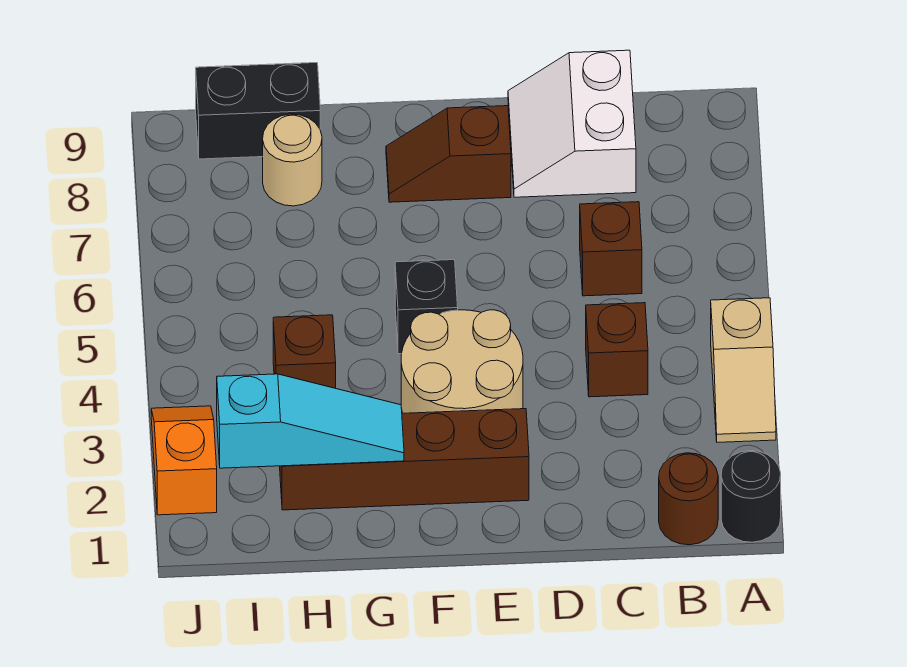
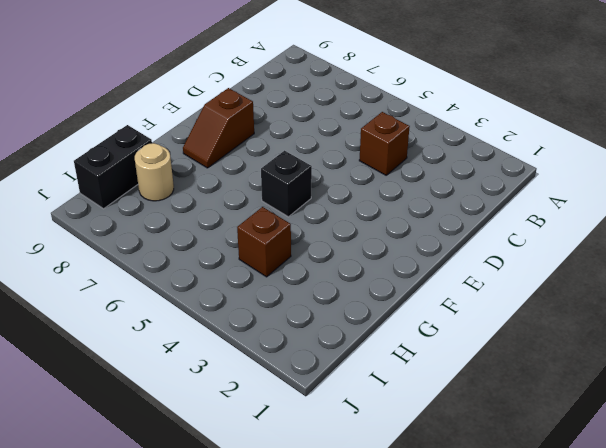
none -> black round brick A1 level 1
none -> tan slope A3:A4 level 1 top 4
none -> brown round brick B1 level 1

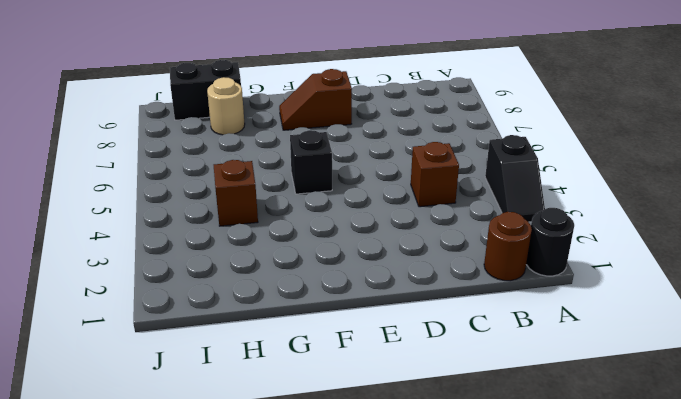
black slope A3:A4 level 1 top 4 -> tan slope A3:A4 level 1 top 4
none -> brown brick C6 level 1
none -> white slope C8:D9 level 1 top C
none -> brown brick E2:H2 level 1

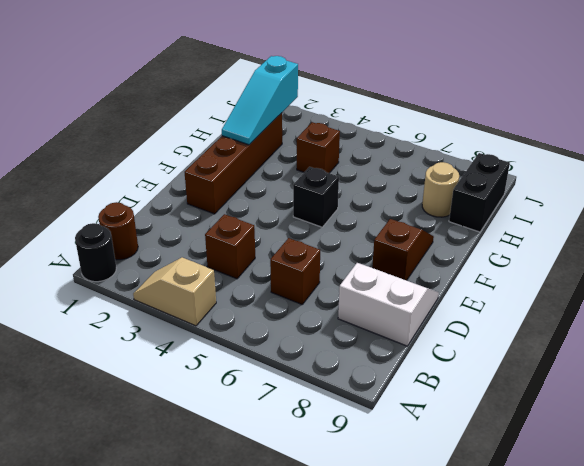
none -> tan round brick E3:F4 level 1
none -> orange slope J2:J3 level 1 top 2

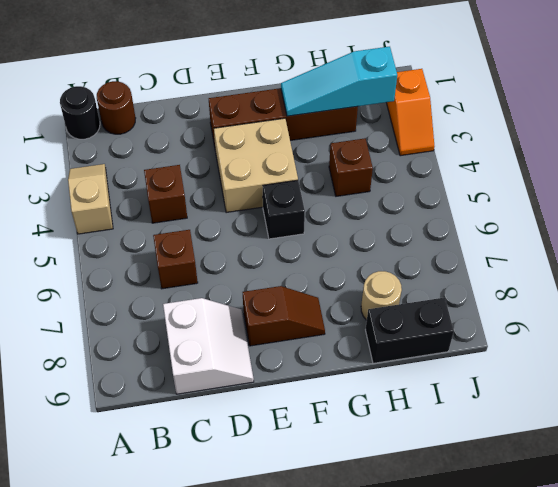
tan brick E3:F4 level 1 -> tan round brick E3:F4 level 1

